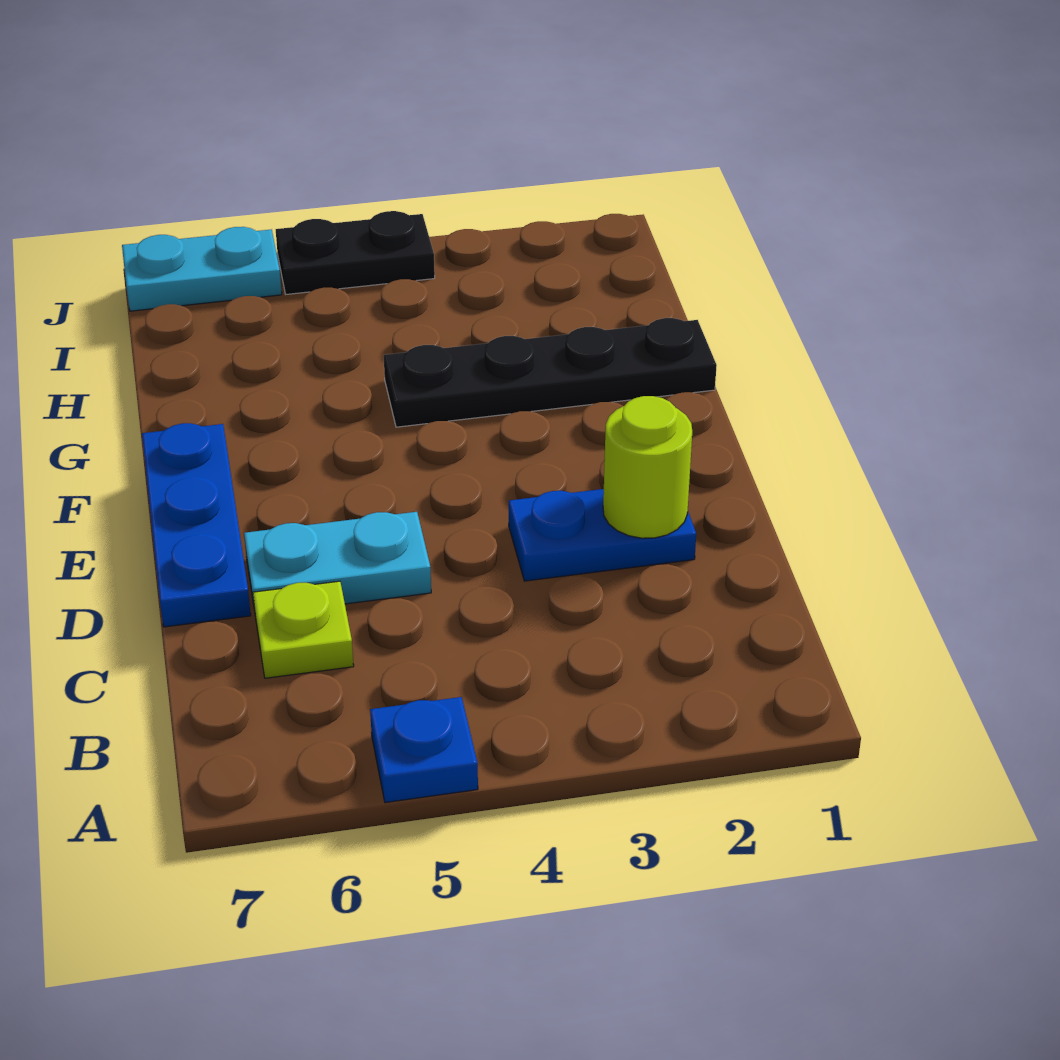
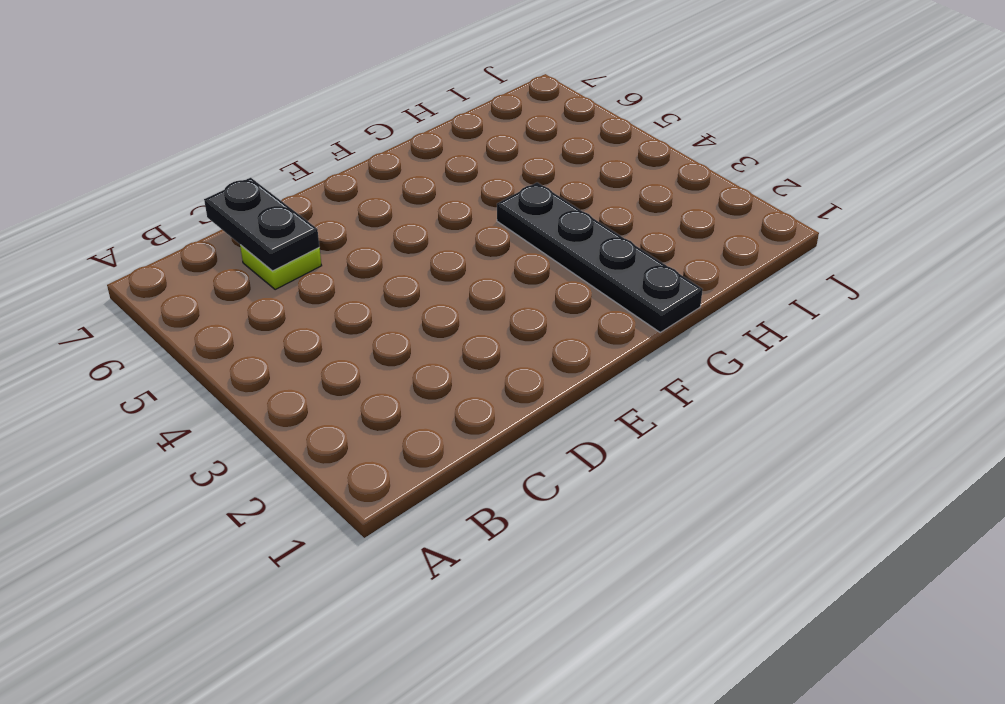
black plate C6:C7 level 2 -> black plate J4:J5 level 1
none -> blue plate A5 level 1
none -> blue plate D2:D3 level 1

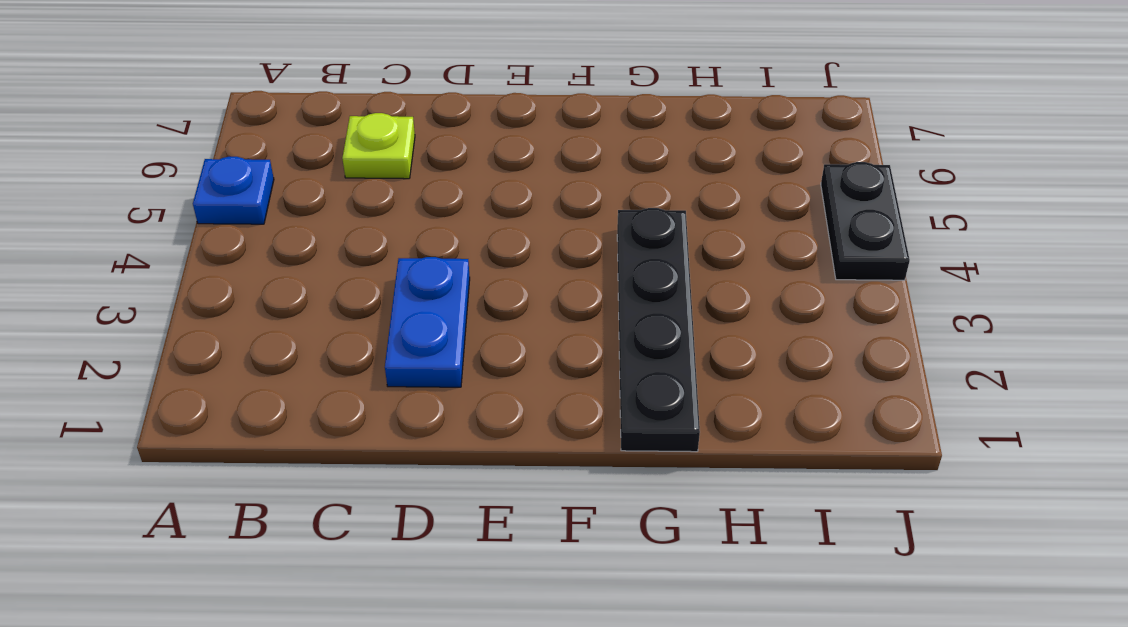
none -> cyan plate D5:D6 level 1
none -> blue plate D7:F7 level 1

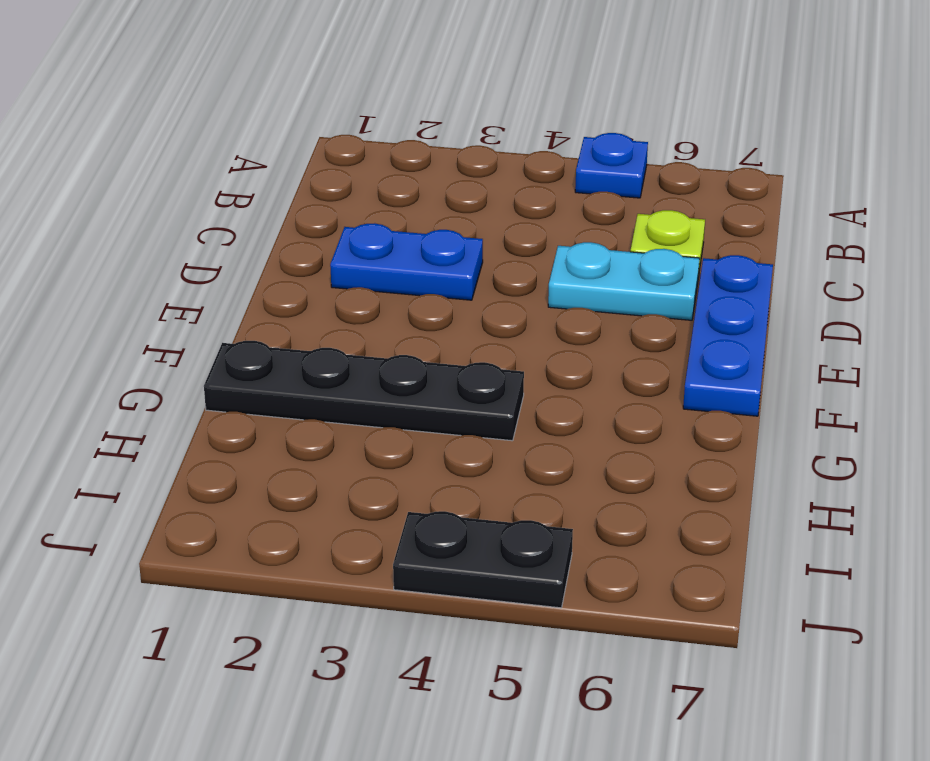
none -> cyan plate J6:J7 level 1
none -> lime round brick D2 level 2

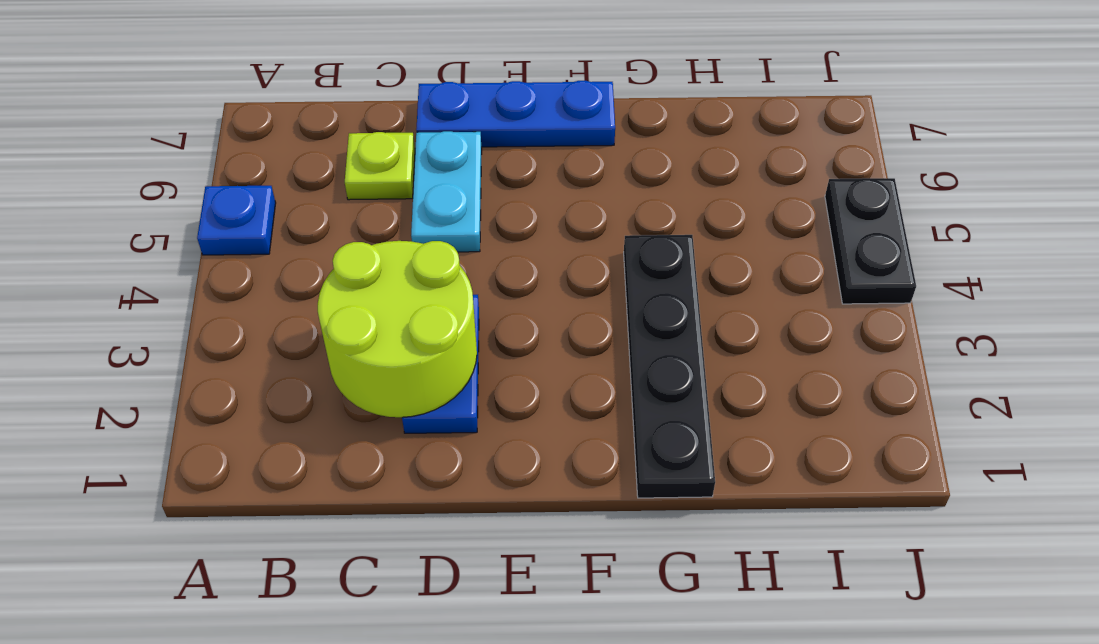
lime round brick C2:D3 level 2 -> lime round brick D2 level 2
none -> cyan plate J6:J7 level 1

